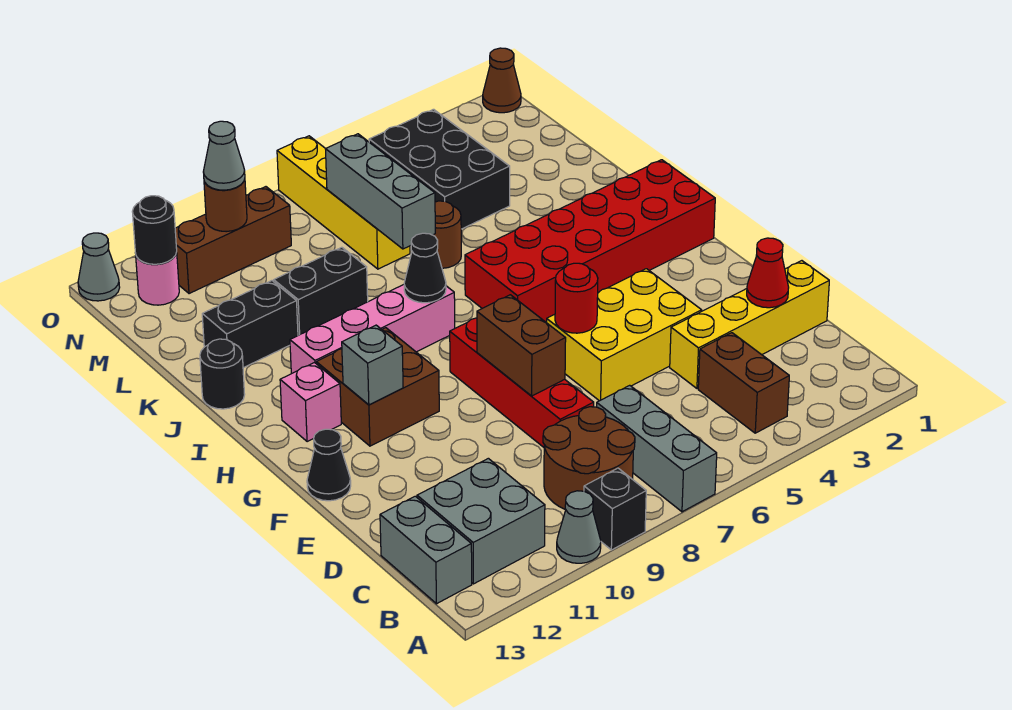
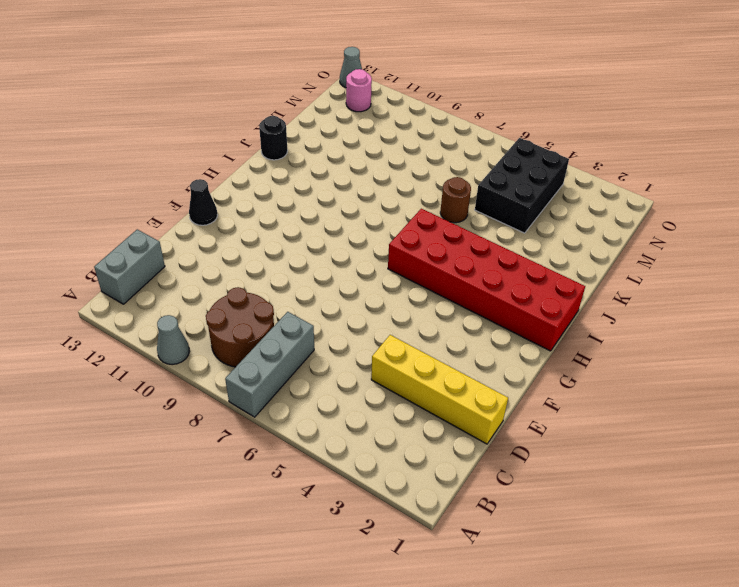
none -> black brick A9 level 1
none -> brown brick B4:C4 level 1
none -> grey brick B11:C12 level 1
none -> red brick D8:G8 level 1

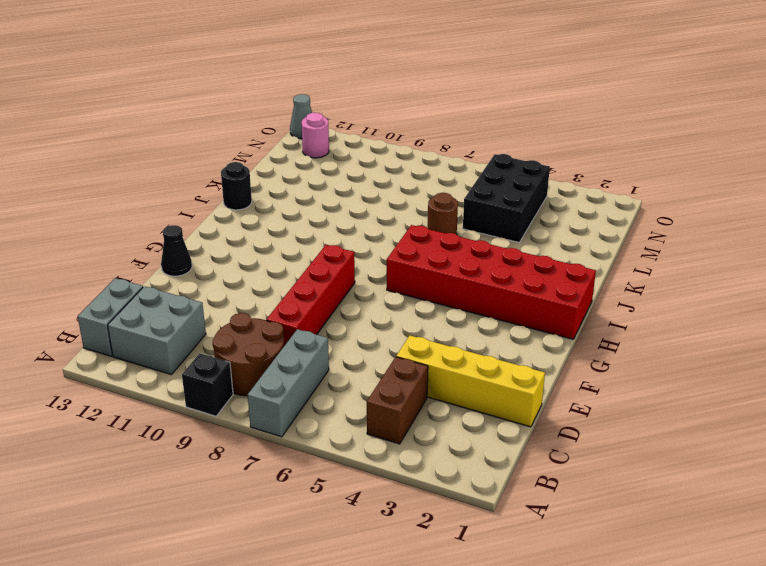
none -> grey cone A10 level 1
none -> yellow brick E4:F6 level 1
none -> brown brick G10:H11 level 1
none -> pink brick H12 level 1

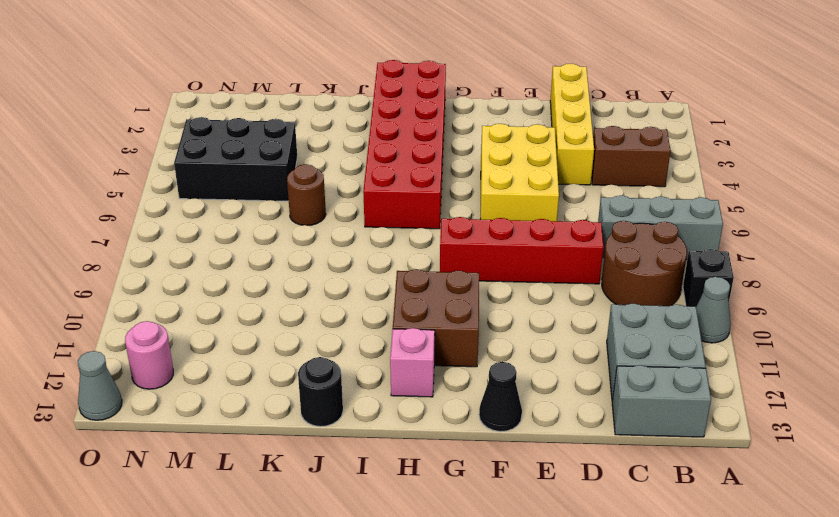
none -> pink brick I8:I11 level 1
none -> black brick K9:K10 level 1
none -> black brick K11:K12 level 1
none -> yellow brick L7:O7 level 1

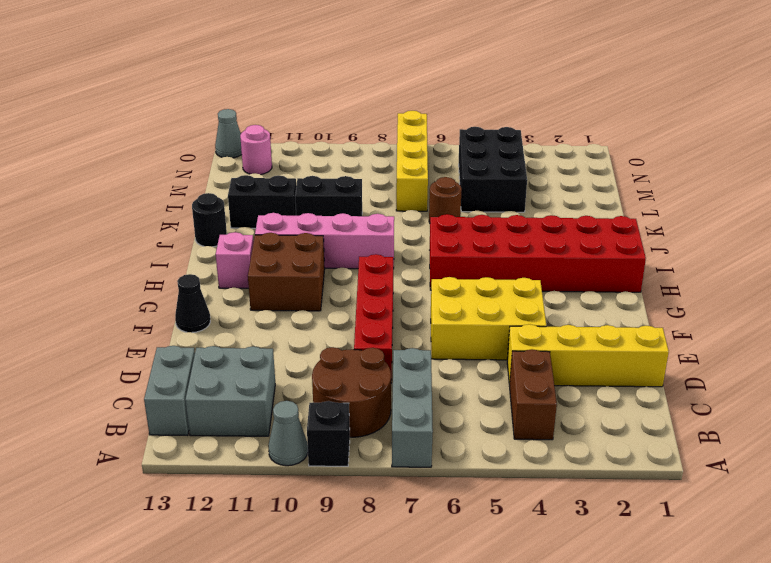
none -> brown brick N9:N11 level 1
none -> brown cone O1 level 1
none -> red cone D2 level 2
none -> brown brick E8:F8 level 2

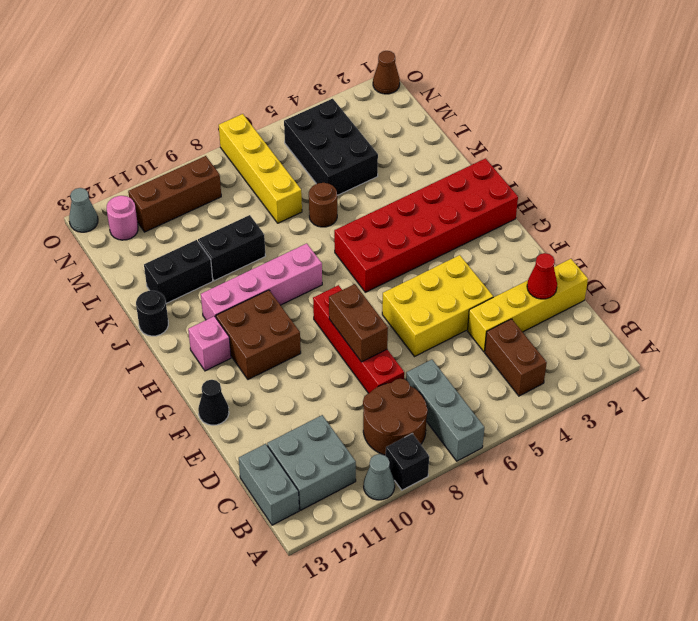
none -> red round brick F6 level 2
none -> grey brick G11 level 2
none -> black cone I8 level 2
none -> grey brick K7:M7 level 2

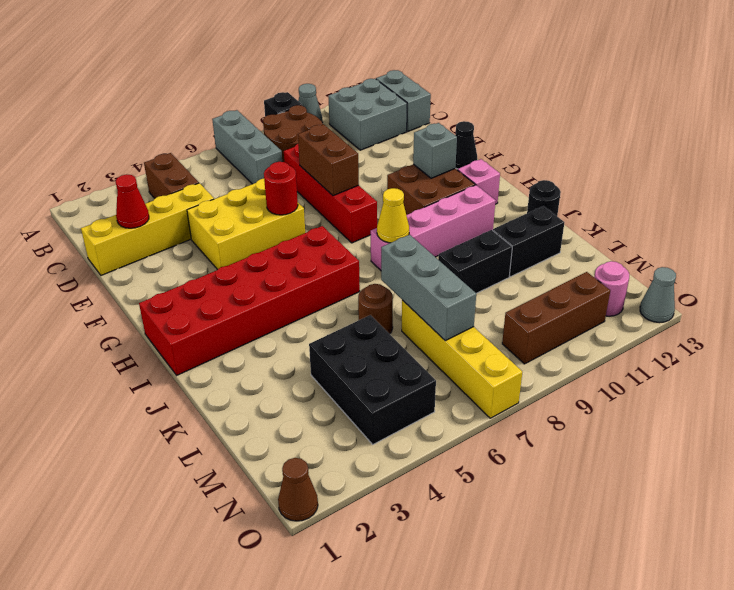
yellow cone I8 level 2 -> black cone I8 level 2
none -> brown round brick N10 level 2
none -> black round brick N12 level 2
none -> grey cone N10 level 3

